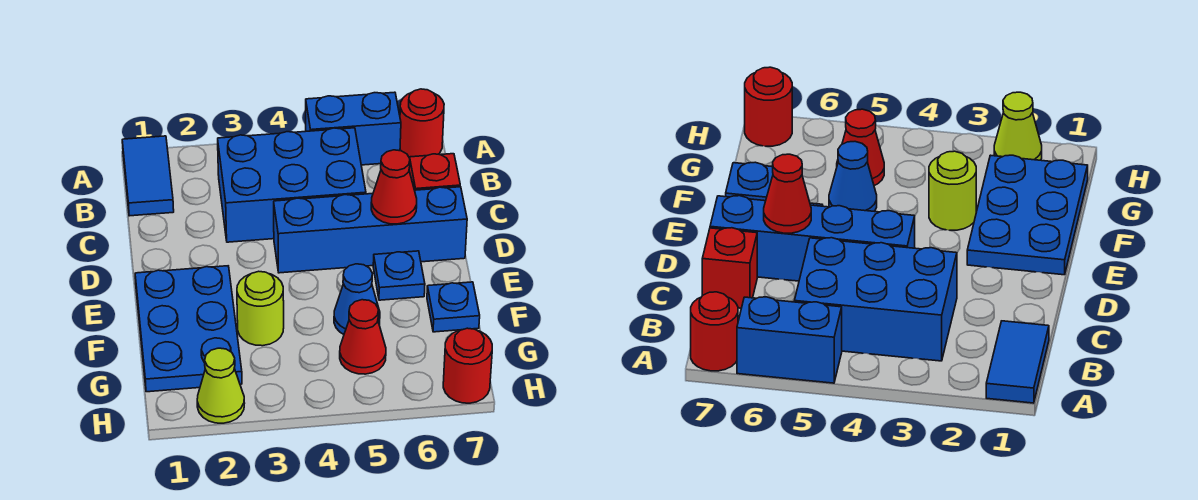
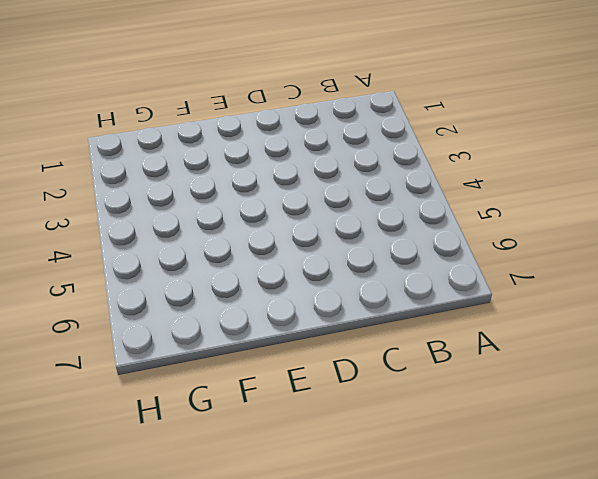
none -> blue tile A1:B1 level 1
none -> blue brick A5:A6 level 1
none -> red round brick A7 level 1

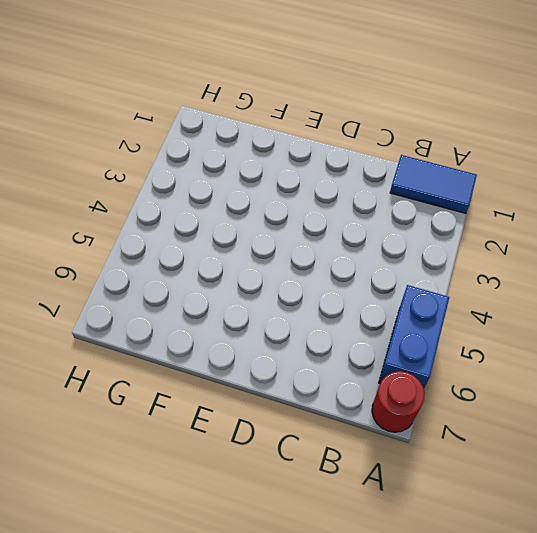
none -> blue brick B3:C5 level 1
none -> red brick C7 level 1
none -> blue brick D4:D7 level 1

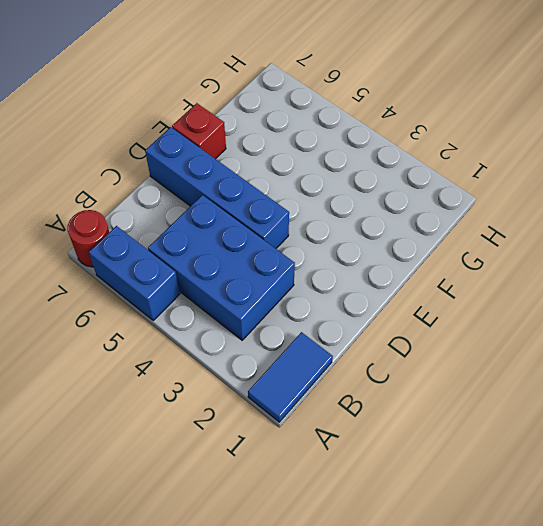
red brick E7 level 1 -> red brick C7 level 1
none -> blue plate E1:G2 level 1
none -> blue plate E6 level 1
none -> lime round brick F3 level 1

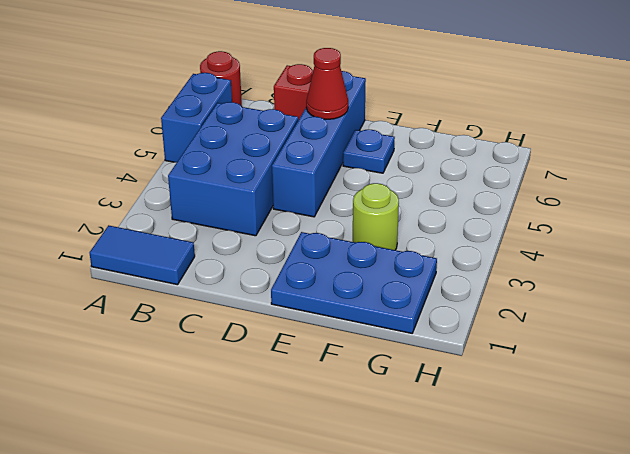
none -> blue cone F5 level 1
none -> blue plate F7 level 1
none -> red cone G5 level 1

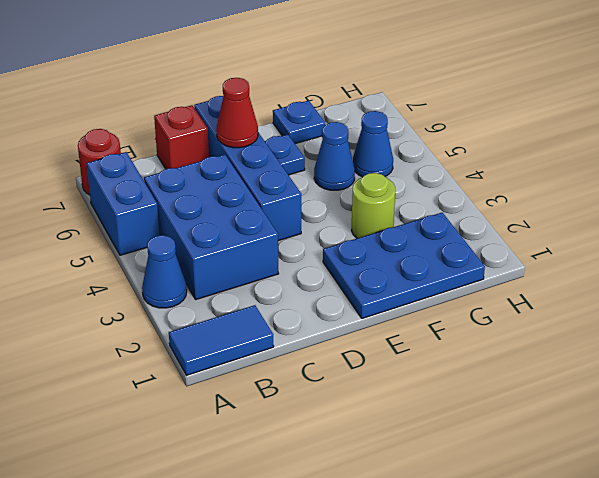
blue cone A3 level 1 -> none
blue cone G5 level 1 -> red cone G5 level 1
none -> lime cone H2 level 1
none -> red round brick H7 level 1

